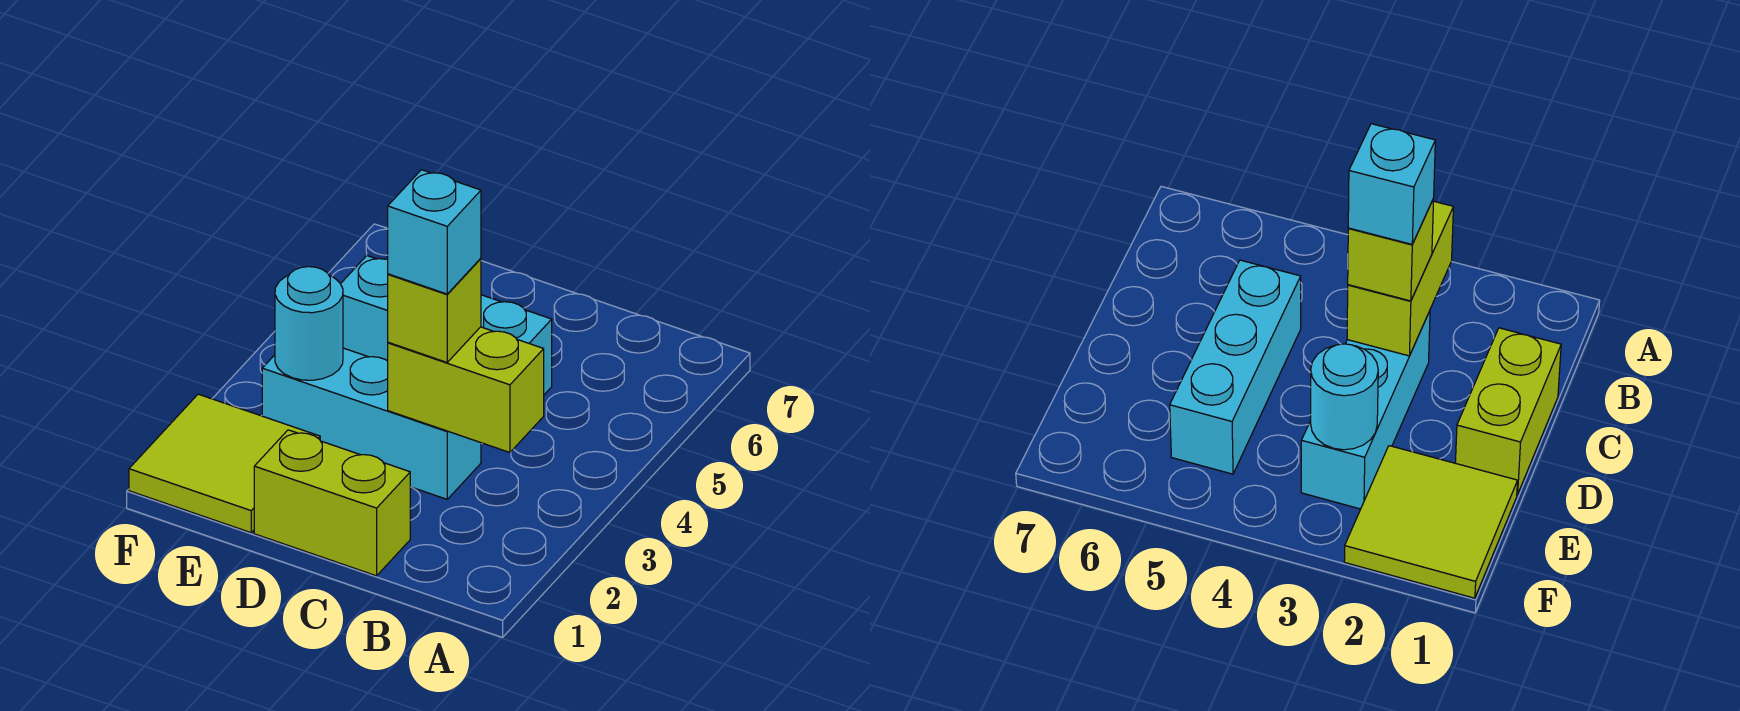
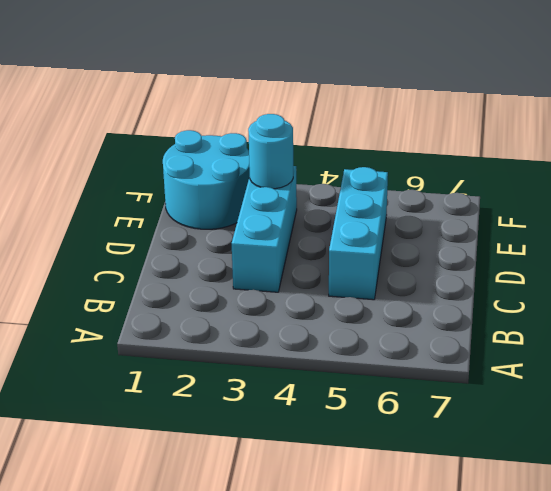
cyan round brick E1:F2 level 1 -> lime tile E1:F2 level 1
none -> lime brick C1:D1 level 1
none -> lime brick B3:C3 level 2

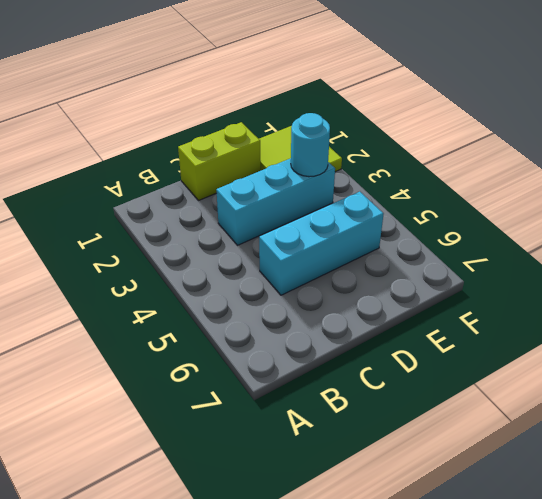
none -> lime brick B3:C3 level 2
none -> lime brick C3 level 3

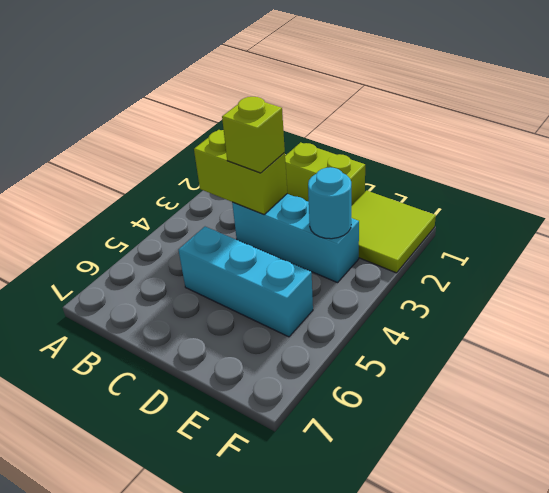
none -> cyan brick C3 level 4

